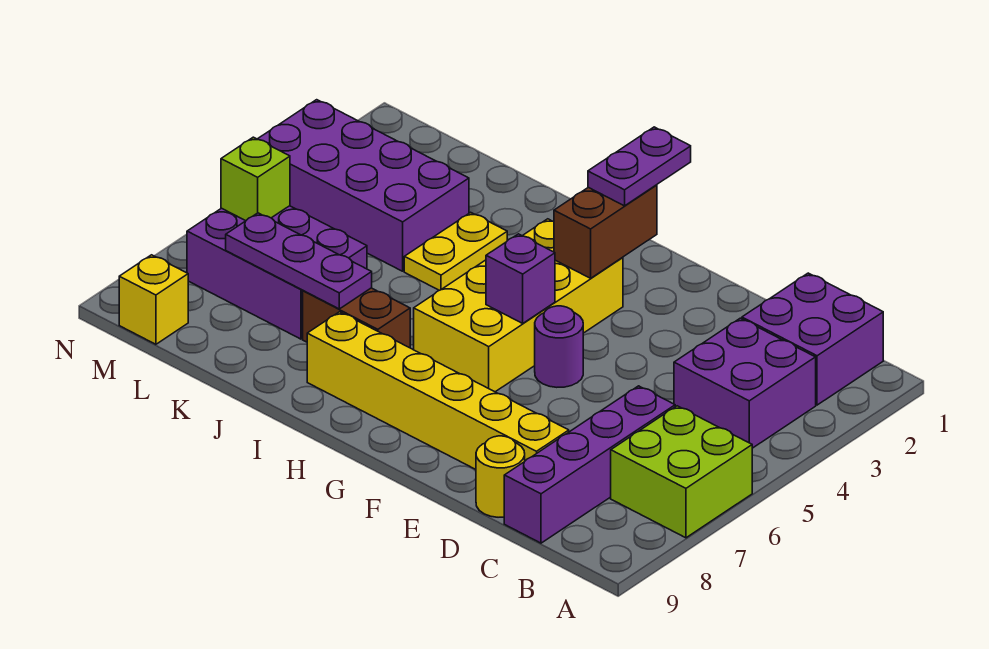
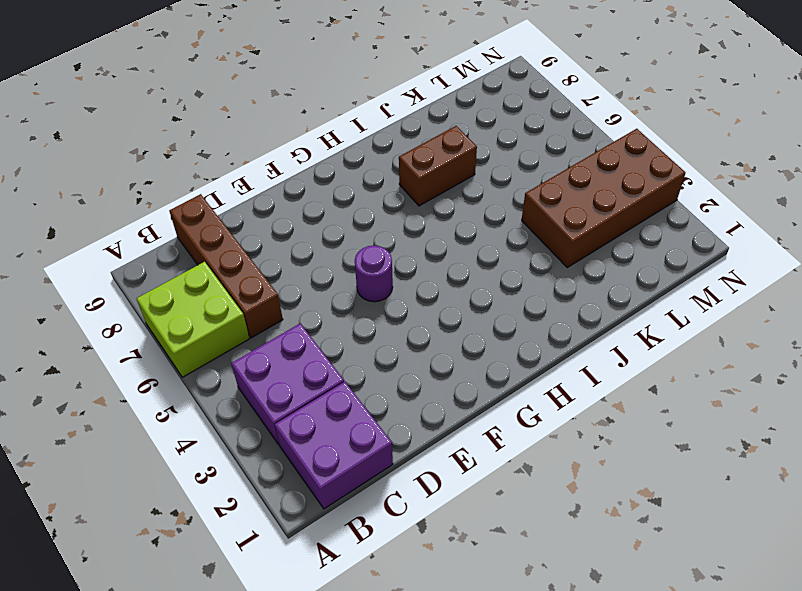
brown brick C6:C9 level 1 -> purple brick C6:C9 level 1
brown brick K3:N4 level 1 -> purple brick K3:N4 level 1
none -> yellow brick D8:I8 level 1
none -> yellow round brick D9 level 1
none -> yellow brick G3:H6 level 1

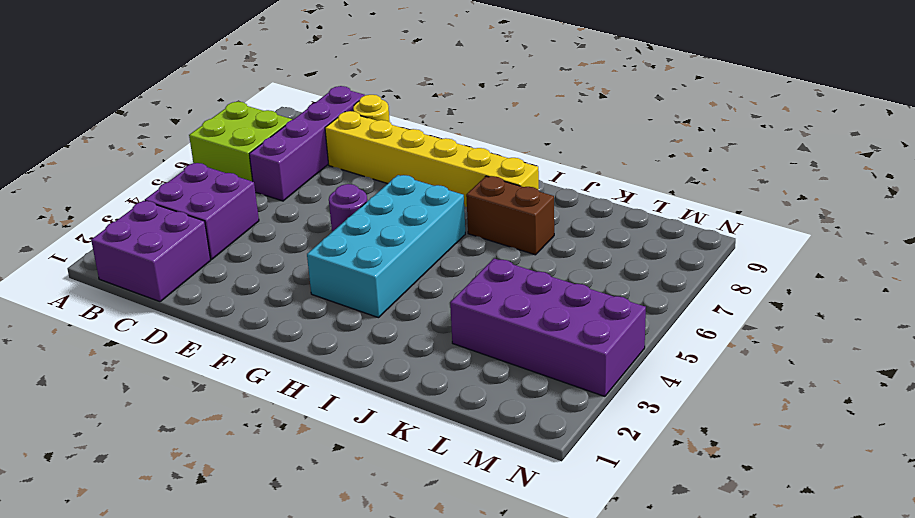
cyan brick G3:H6 level 1 -> yellow brick G3:H6 level 1
none -> yellow plate J3:J4 level 1
none -> purple brick K6:M7 level 1
none -> yellow brick M9 level 1

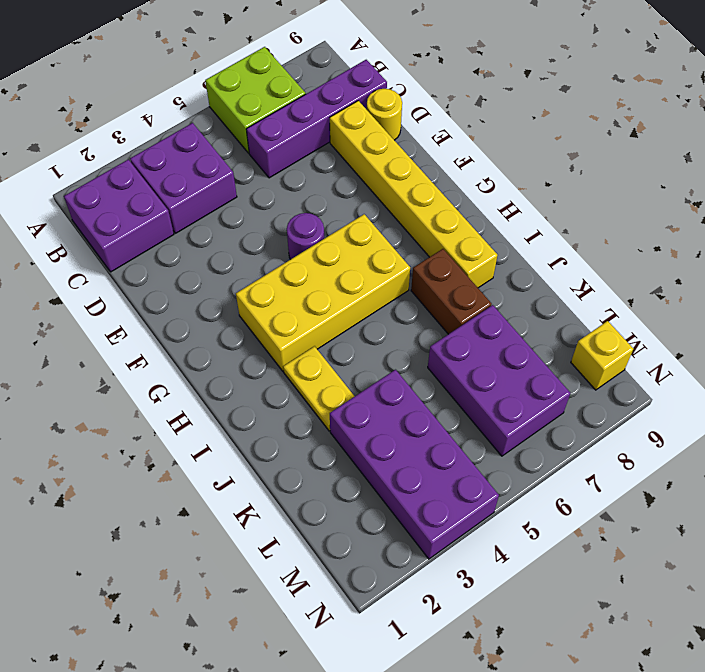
yellow plate I3:J3 level 1 -> yellow plate J3:J4 level 1
none -> brown brick G2:G3 level 2
none -> purple brick G5 level 2
none -> purple plate J7:L7 level 2

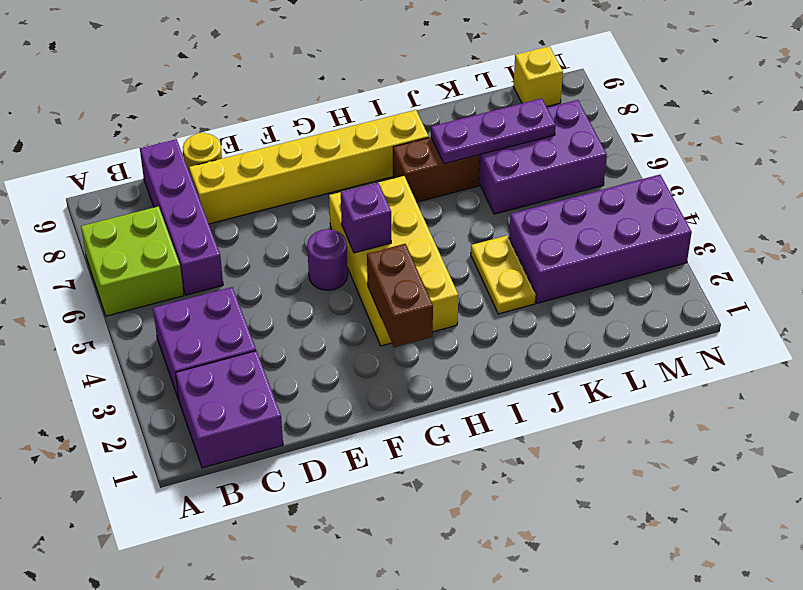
none -> lime brick M6 level 2
none -> purple plate G1:G2 level 3

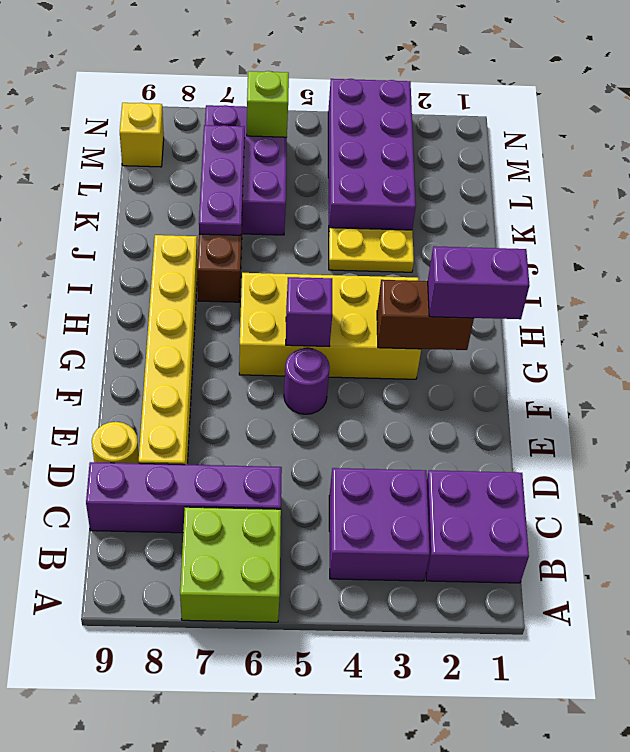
purple brick G1:G2 level 3 -> purple plate G1:G2 level 3

